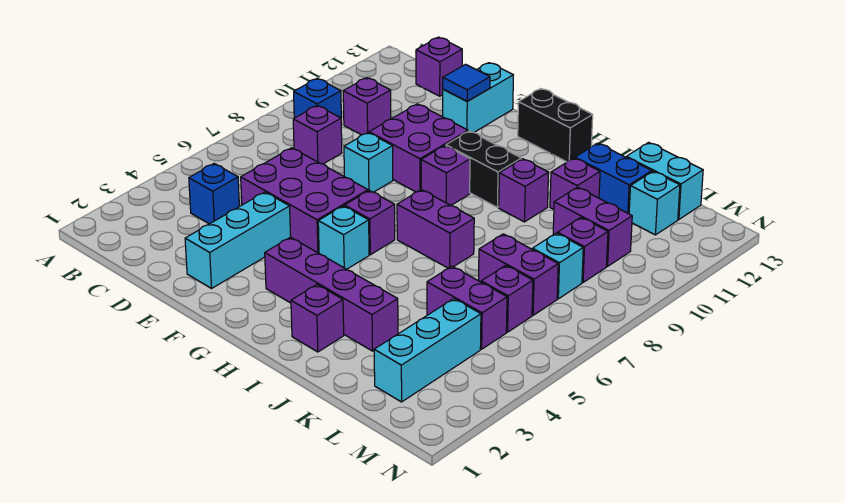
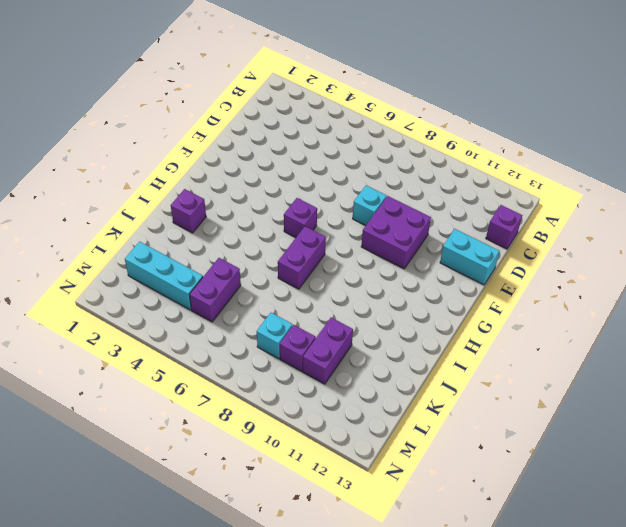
none -> blue brick B9 level 1
none -> blue brick C4 level 1
none -> purple brick C8 level 1
none -> purple brick C10 level 1

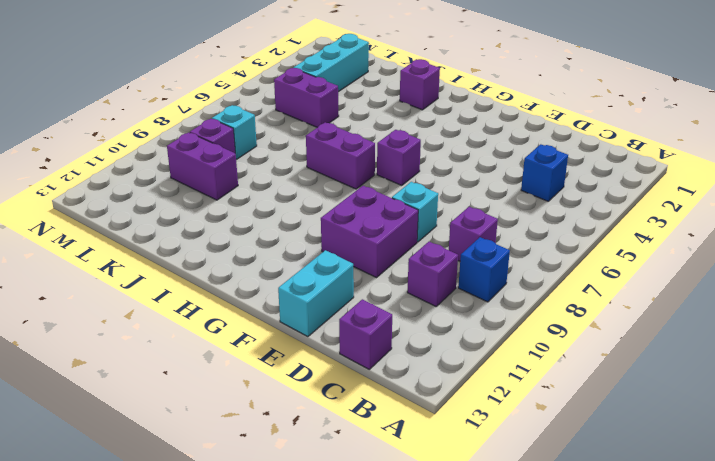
none -> purple brick D5:F6 level 1
none -> cyan brick E2:E4 level 1
none -> purple brick G3:J3 level 1
none -> cyan brick G5 level 1

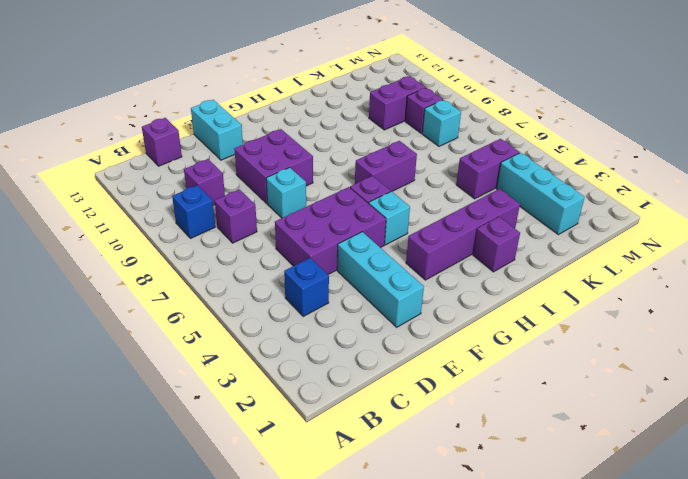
none -> purple brick G9 level 1
none -> black brick G10:H10 level 1
none -> black brick G13:H13 level 1
none -> purple brick I10 level 1

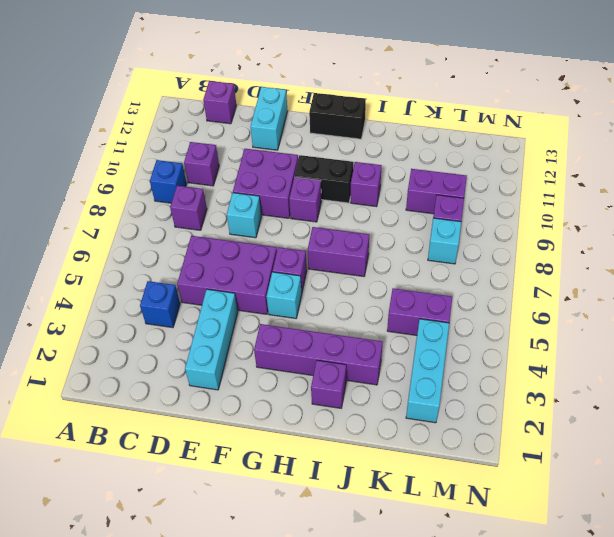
none -> purple brick J11 level 1
none -> blue brick J12:K12 level 1
none -> purple brick K7:L7 level 1
none -> cyan brick K13:L13 level 1

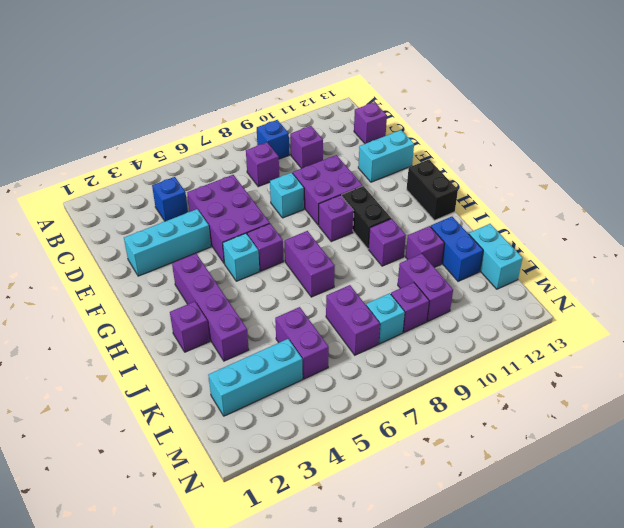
none -> purple brick L6 level 1
none -> cyan brick L12 level 1
none -> blue tile E12 level 2

